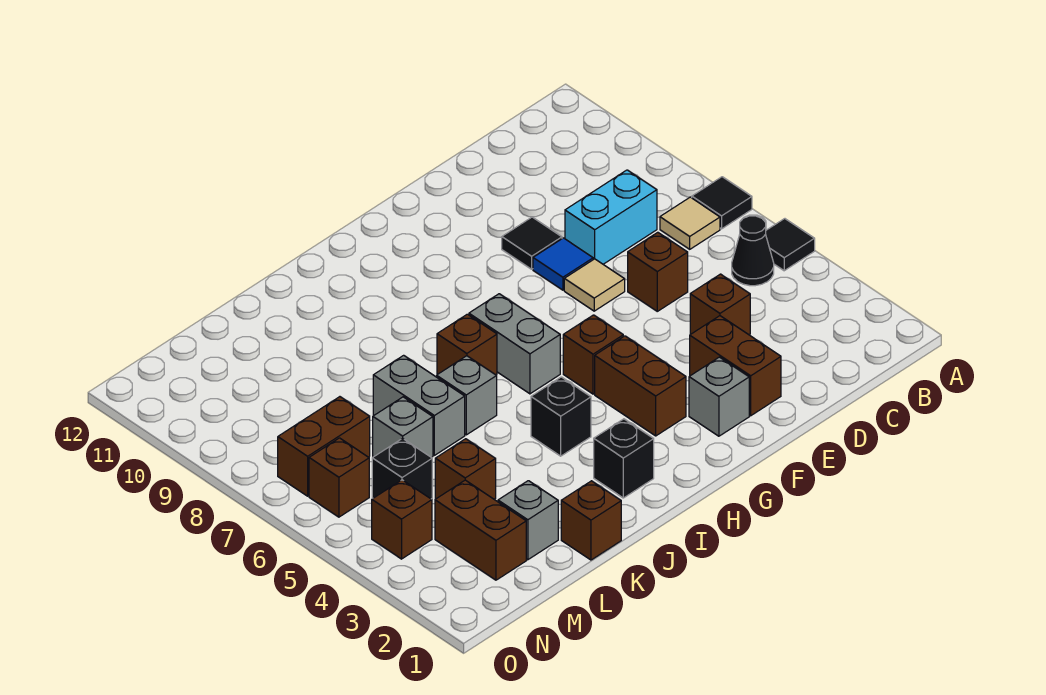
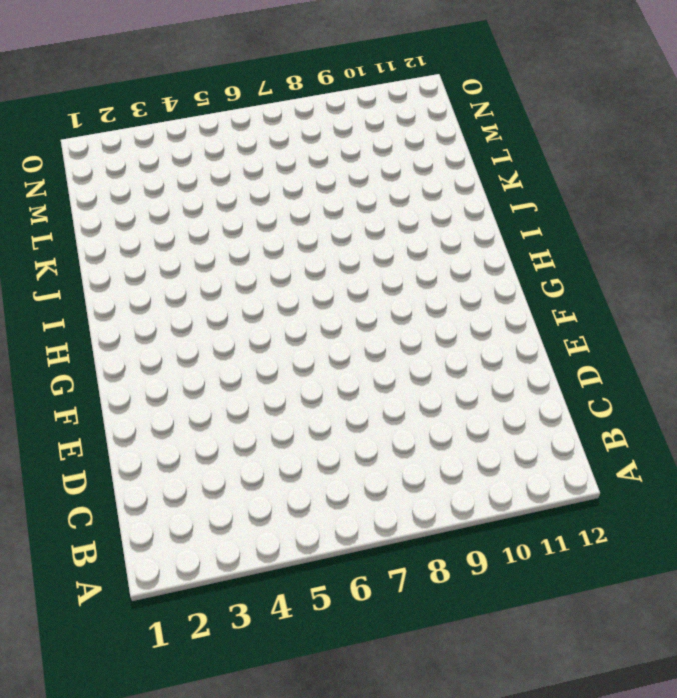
none -> black tile A5 level 1
none -> black tile A7 level 1
none -> black cone B5 level 1

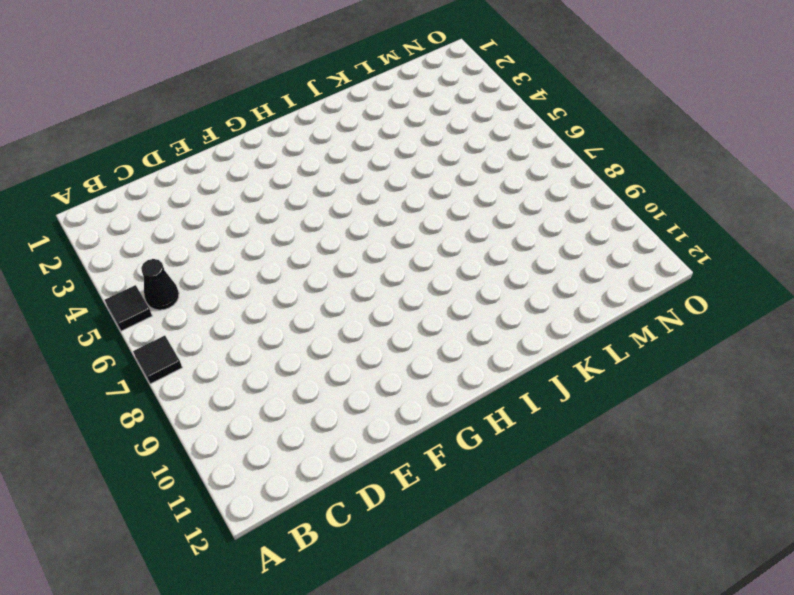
none -> tan tile B7 level 1
none -> cyan brick C8:D8 level 1
none -> brown brick D4 level 1

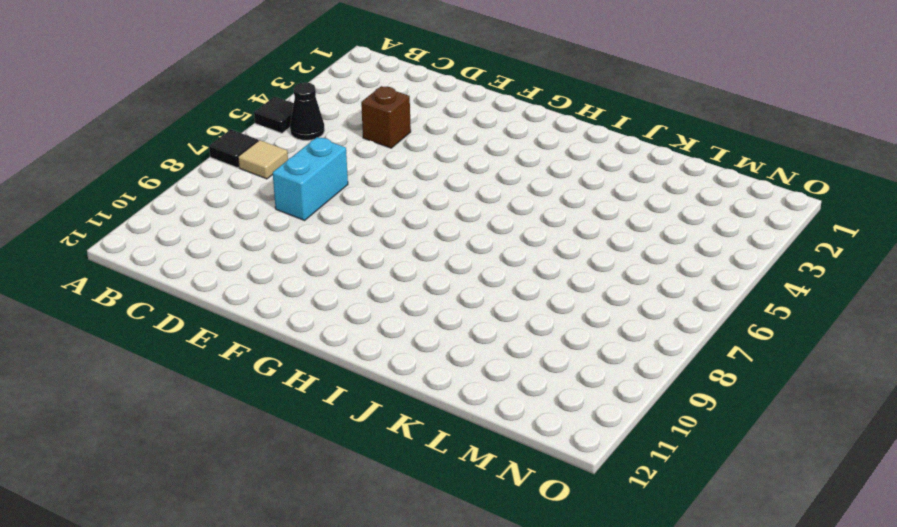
cyan brick D7:D8 level 1 -> cyan brick C8:D8 level 1
none -> brown brick D6 level 1
none -> brown brick E2:E3 level 1
none -> tan tile E7 level 1

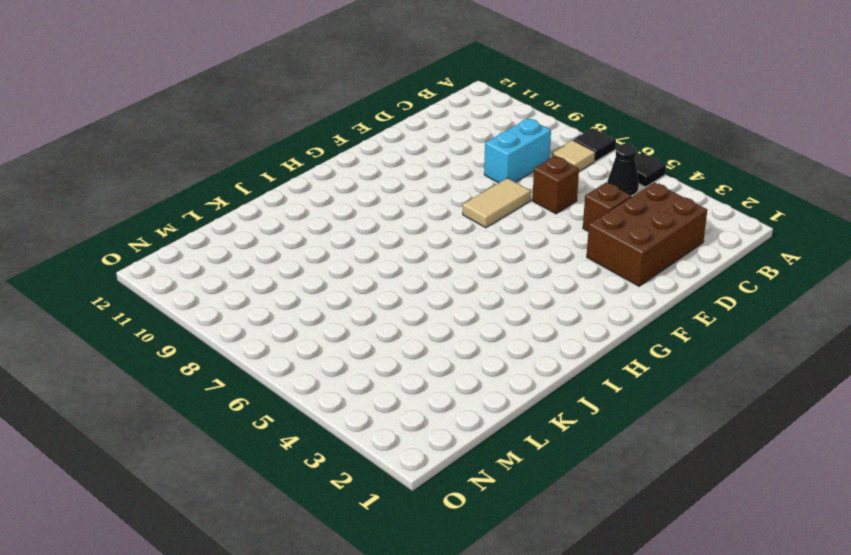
brown brick C2:E3 level 1 -> brown brick E2:E3 level 1
tan tile E7:F7 level 1 -> tan tile E7 level 1
none -> blue tile E8 level 1
none -> black tile E9 level 1
none -> grey brick F2 level 1

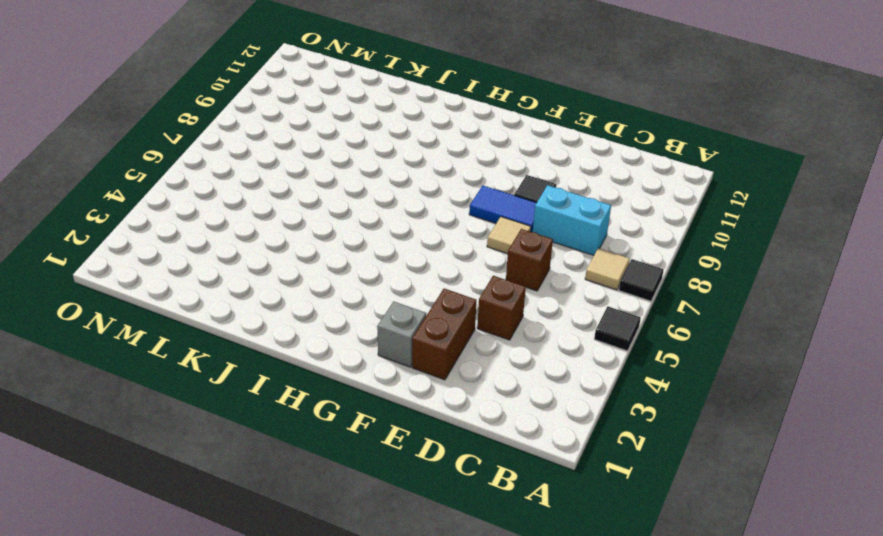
blue tile E8:F8 level 1 -> blue tile E8 level 1
none -> black cone B5 level 1
none -> brown brick G3:G4 level 1
none -> brown brick G5 level 1

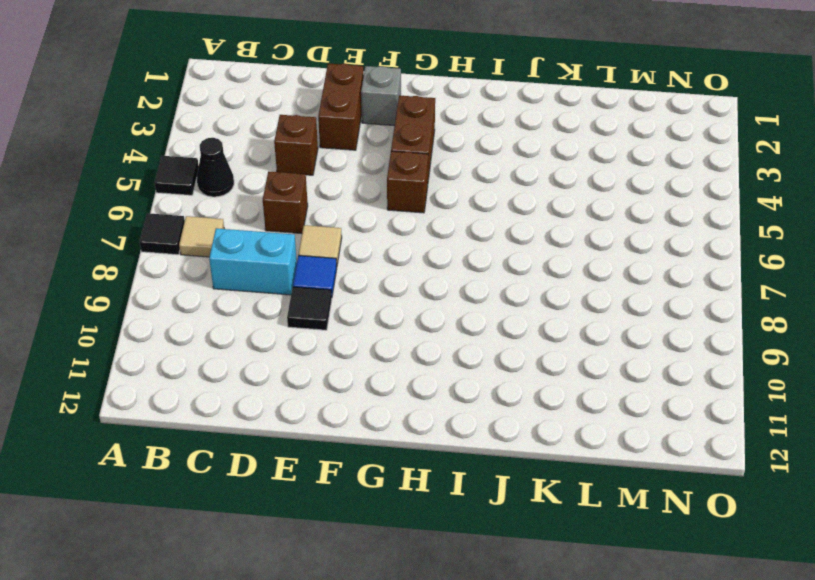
none -> grey brick H6:H7 level 1
none -> black brick I2 level 1
none -> black brick I4 level 1

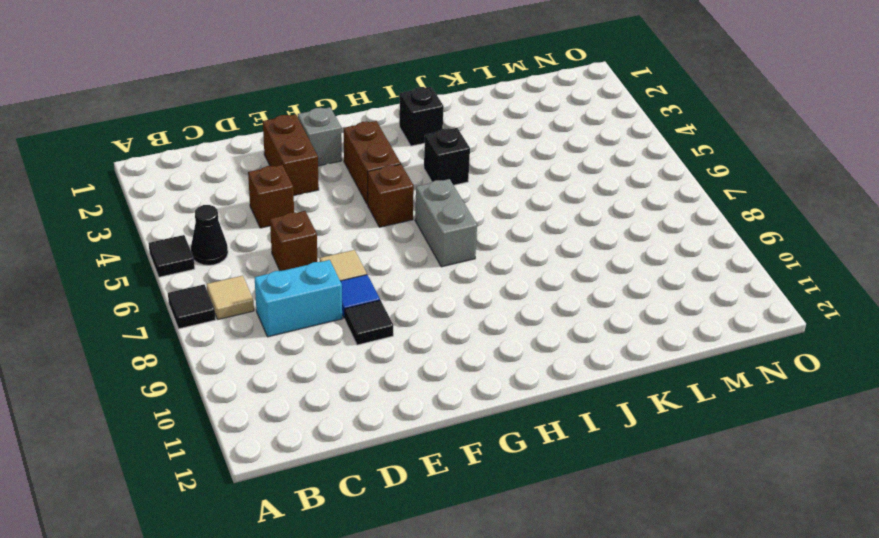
none -> brown brick I7 level 1
none -> grey brick J6 level 1
none -> brown brick K1 level 1

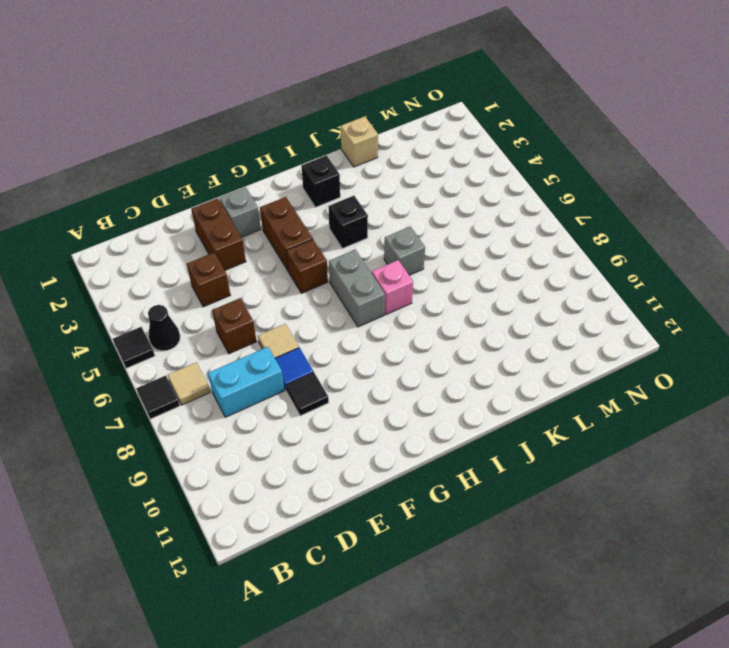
pink brick I7 level 1 -> brown brick I7 level 1
tan brick K1 level 1 -> brown brick K1 level 1
none -> grey brick K6:K7 level 1
none -> grey brick L2 level 1
none -> brown brick L4 level 1

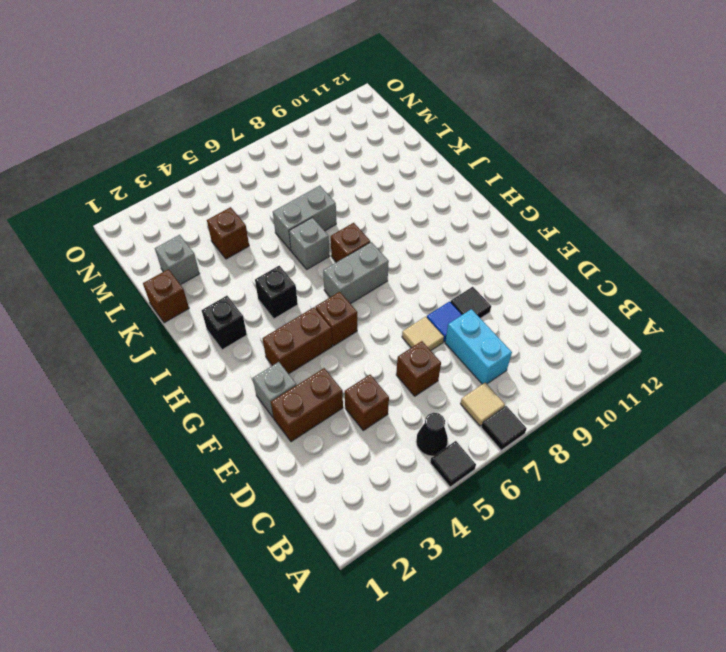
none -> grey brick L6 level 1
none -> brown brick M2:M3 level 1
none -> black brick M5 level 1

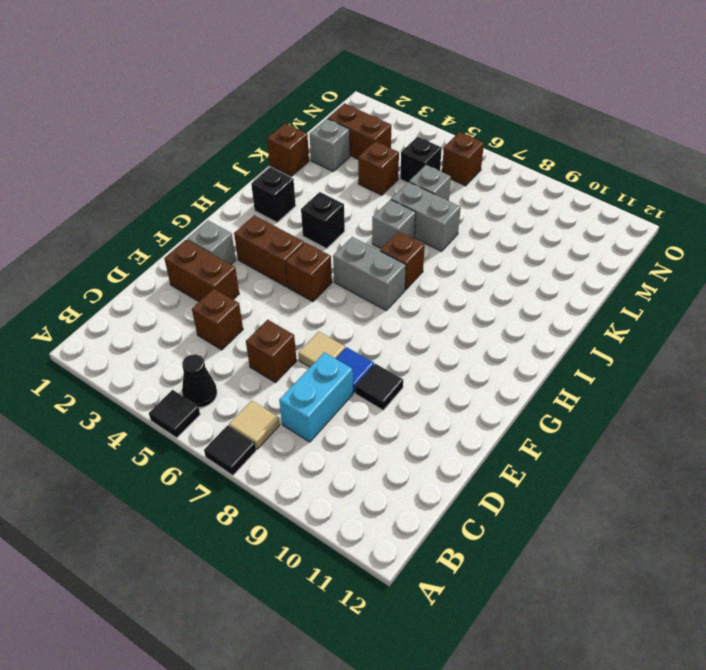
none -> brown brick M7:N7 level 1
none -> brown brick N4 level 1

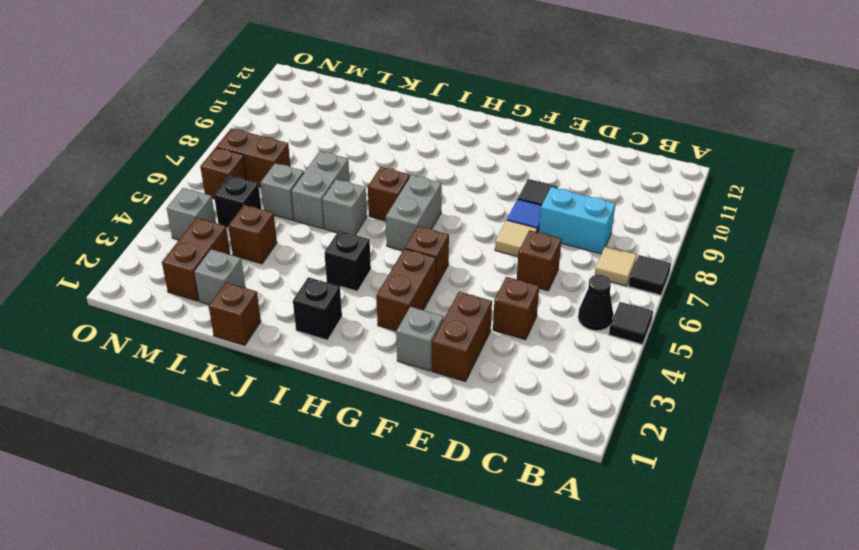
grey brick N4 level 1 -> brown brick N4 level 1

